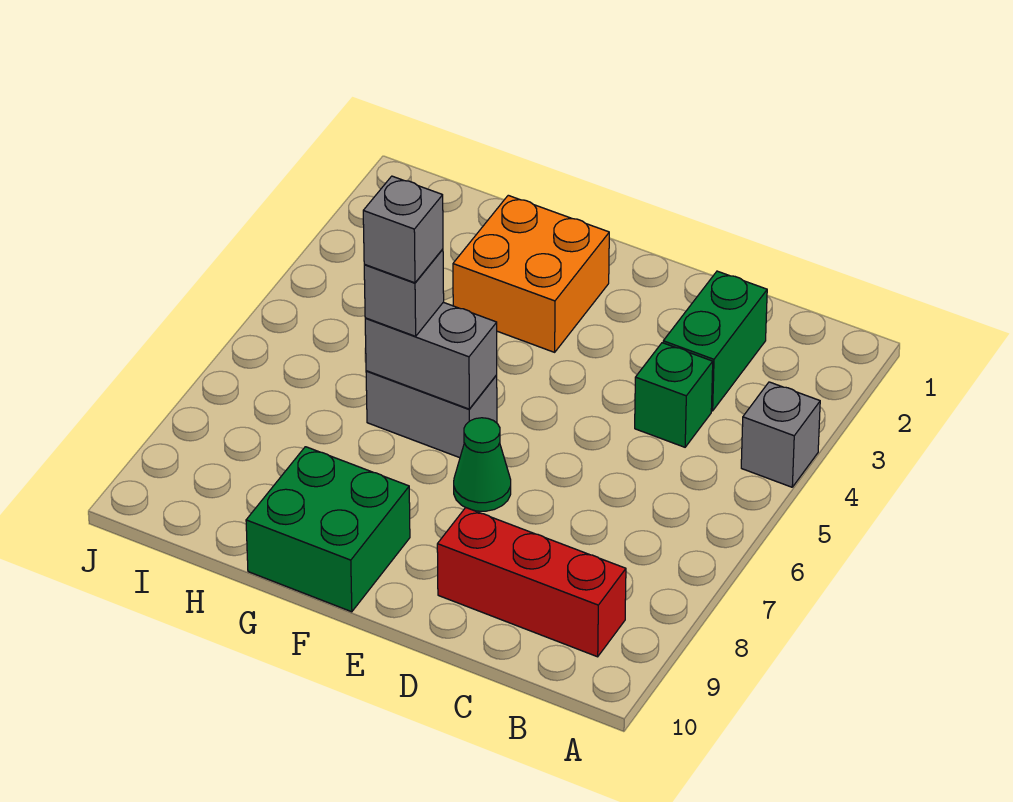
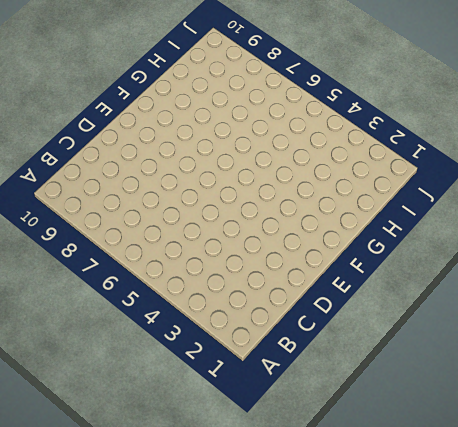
none -> grey brick A4 level 1
none -> red brick B9:D9 level 1

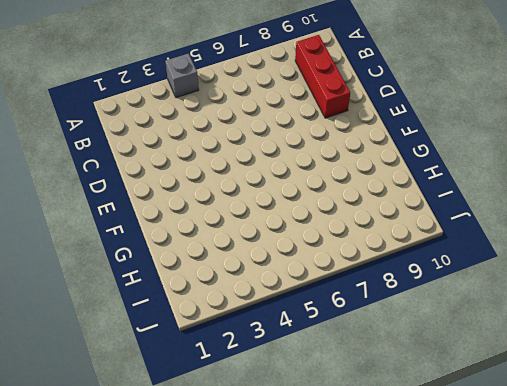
none -> green brick C2:C3 level 1
none -> green brick C4 level 1

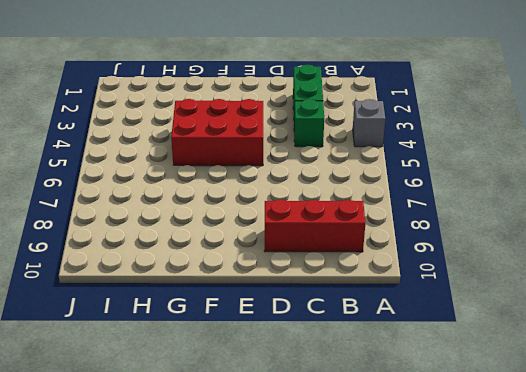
red brick E4:G5 level 1 -> none
none -> green cone E7 level 1
none -> orange brick F2:G3 level 1

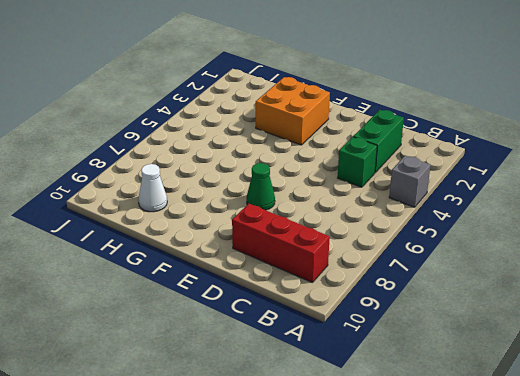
white cone H9 level 1 -> none
none -> grey brick F6:G6 level 1
none -> green brick F9:G10 level 1

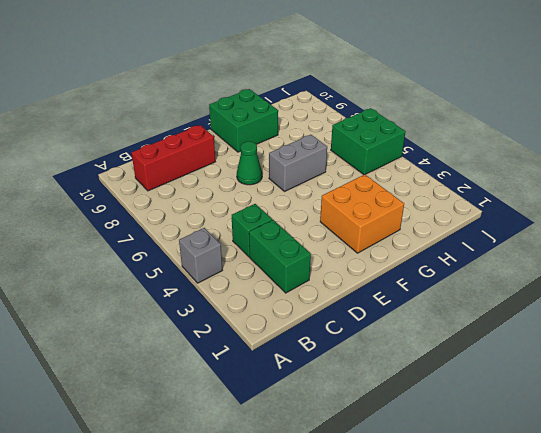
green brick I5:J6 level 1 -> none
none -> grey brick F6:G6 level 2
none -> grey brick G6 level 3

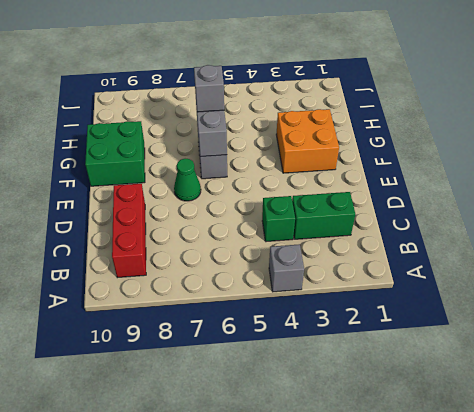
none -> grey brick G6 level 4

